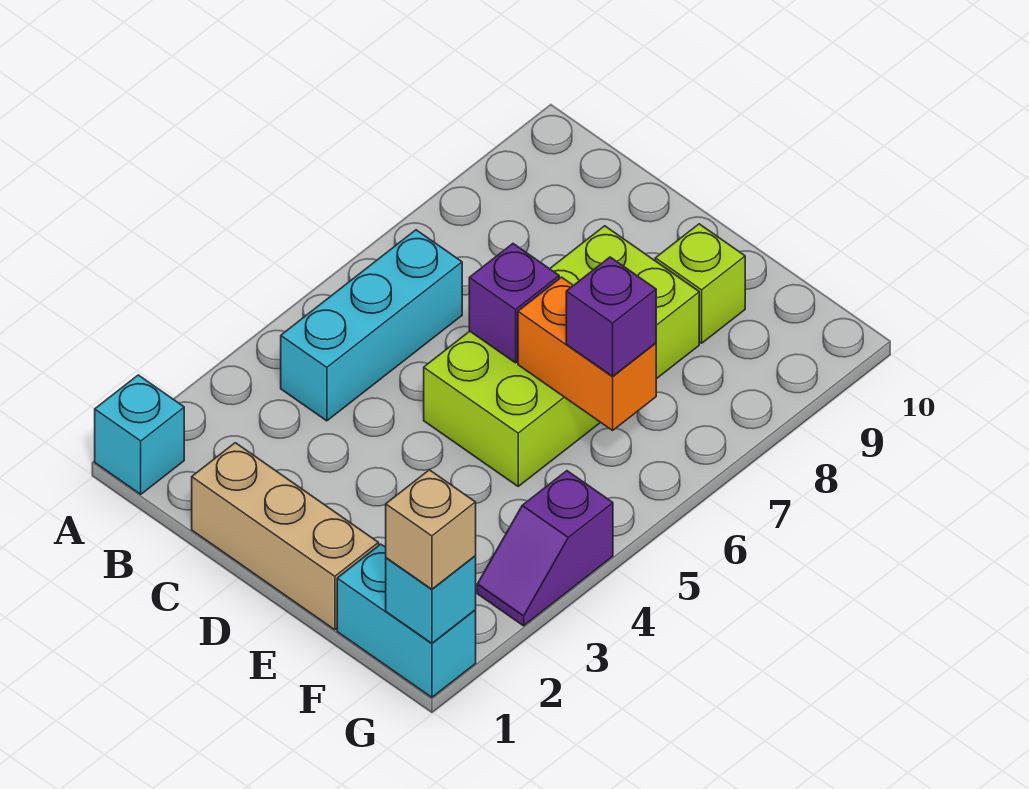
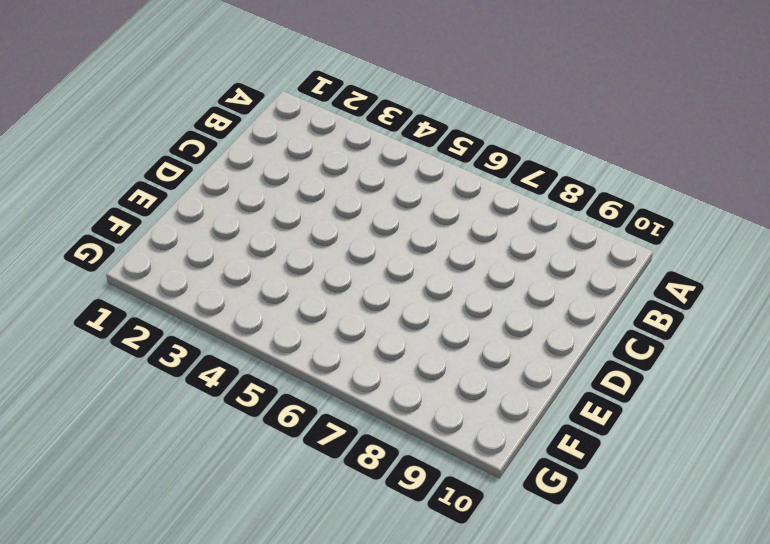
none -> cyan brick A1 level 1
none -> cyan brick B4:B6 level 1
none -> tan brick C1:E1 level 1

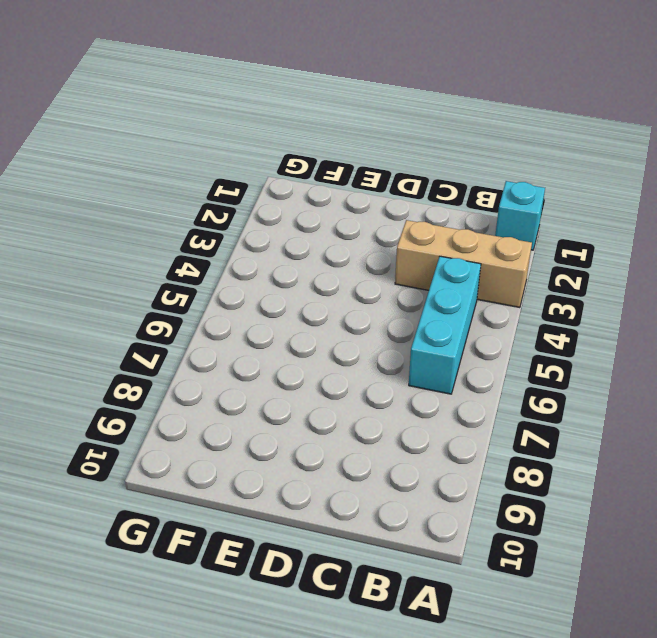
tan brick A3:C3 level 1 -> tan brick C1:E1 level 1
none -> lime brick D5:E8 level 1
none -> lime brick E9 level 1
none -> cyan brick F1:G1 level 1

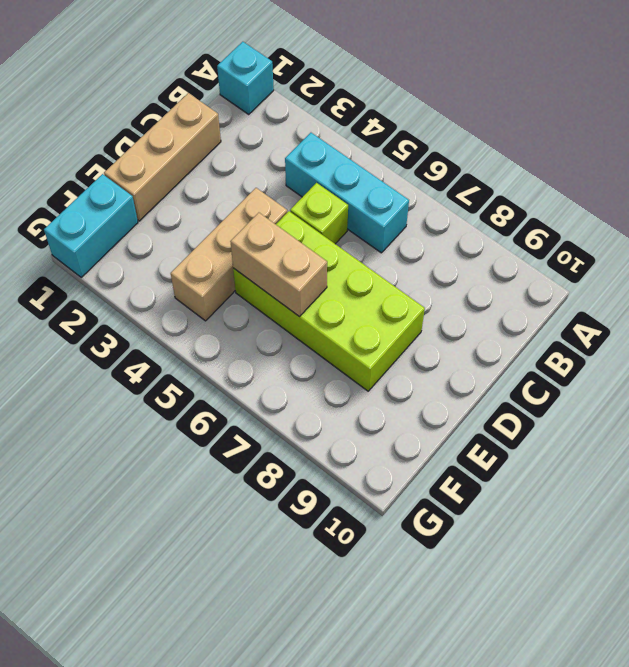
lime brick C5 level 1 -> lime brick E9 level 1
tan brick D4:F4 level 1 -> none
tan brick E5:E6 level 2 -> orange brick E6:F6 level 2
none -> purple slope G3:G4 level 1 top 4
none -> purple brick D6 level 2
none -> cyan brick G1 level 2

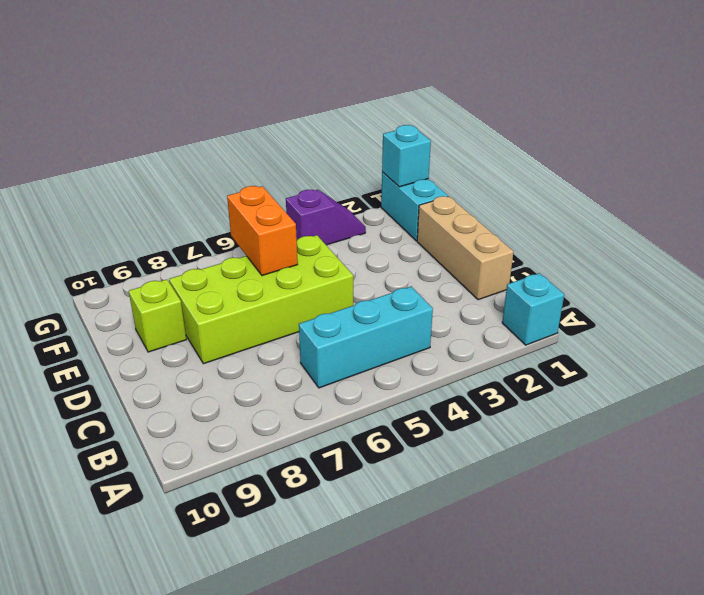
none -> purple brick D6 level 2
none -> purple brick F6 level 3
none -> tan brick G1 level 3

